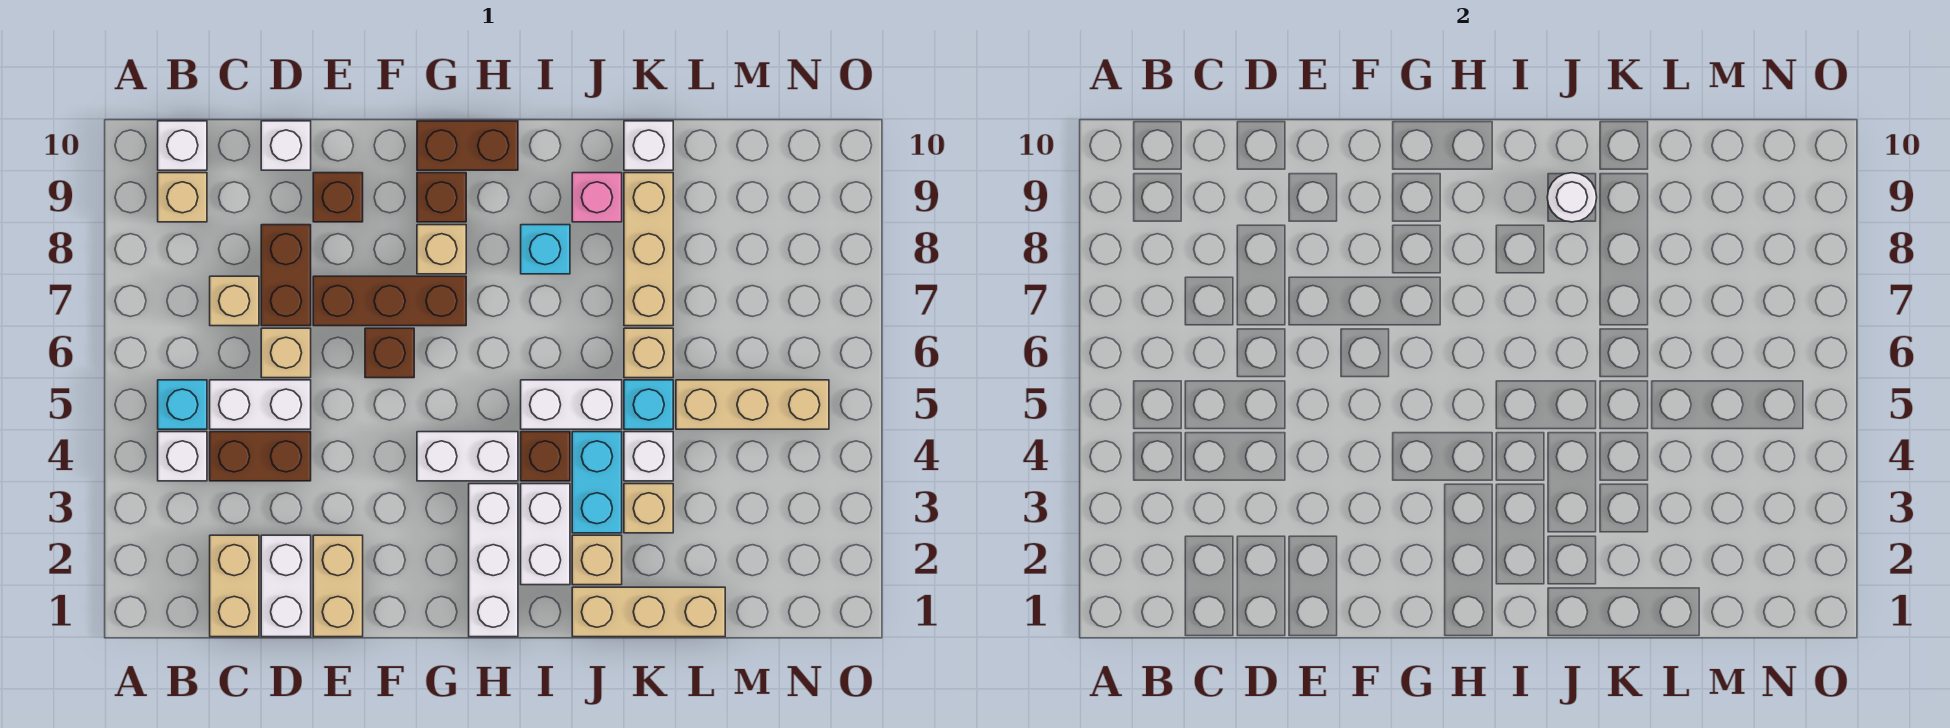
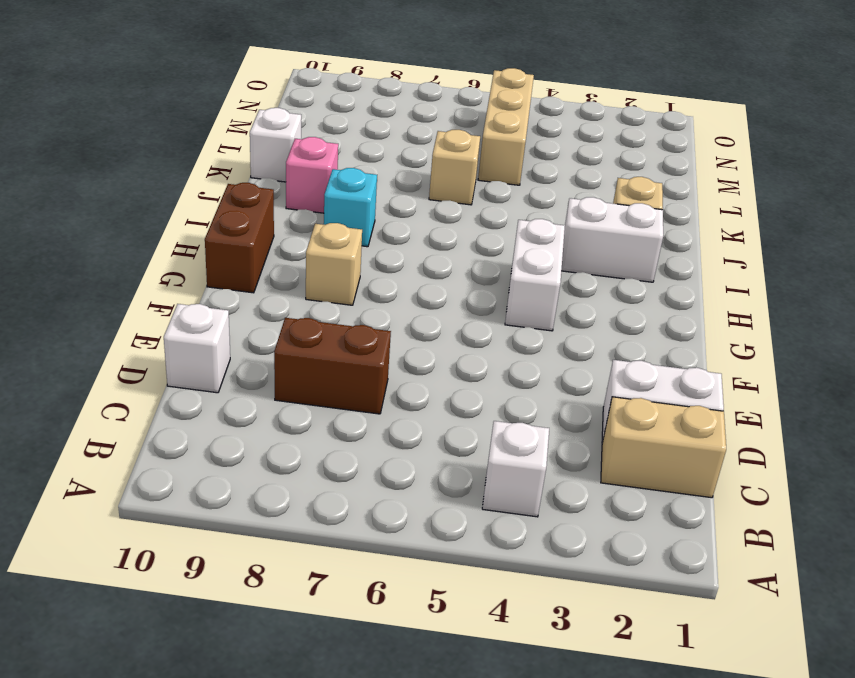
none -> cyan brick B5 level 1
none -> tan brick B9 level 1
none -> white brick B10 level 1
none -> brown brick C4:D4 level 1

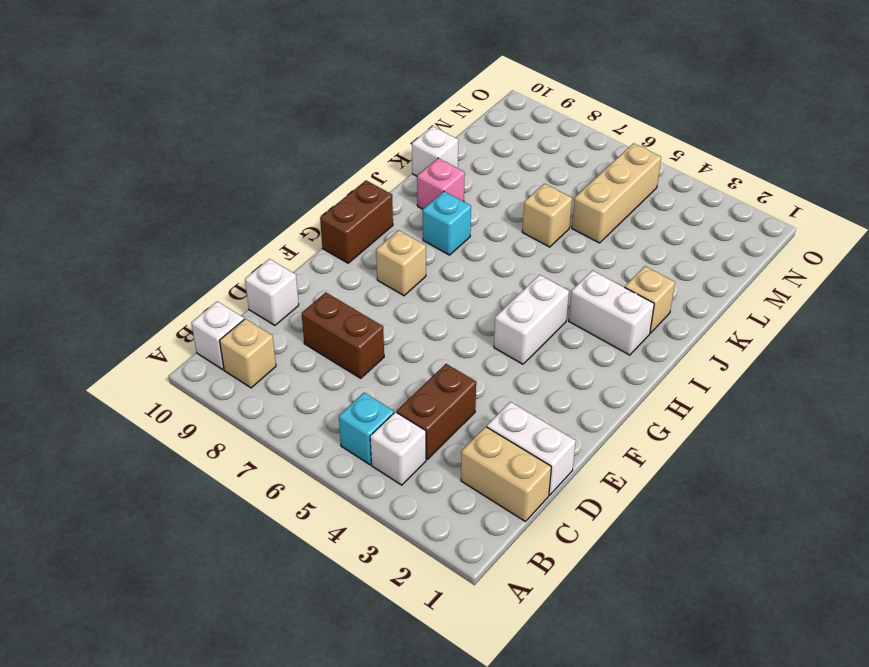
none -> white brick C5:D5 level 1
none -> tan brick C7 level 1
none -> tan brick D6 level 1
none -> tan brick E1:E2 level 1

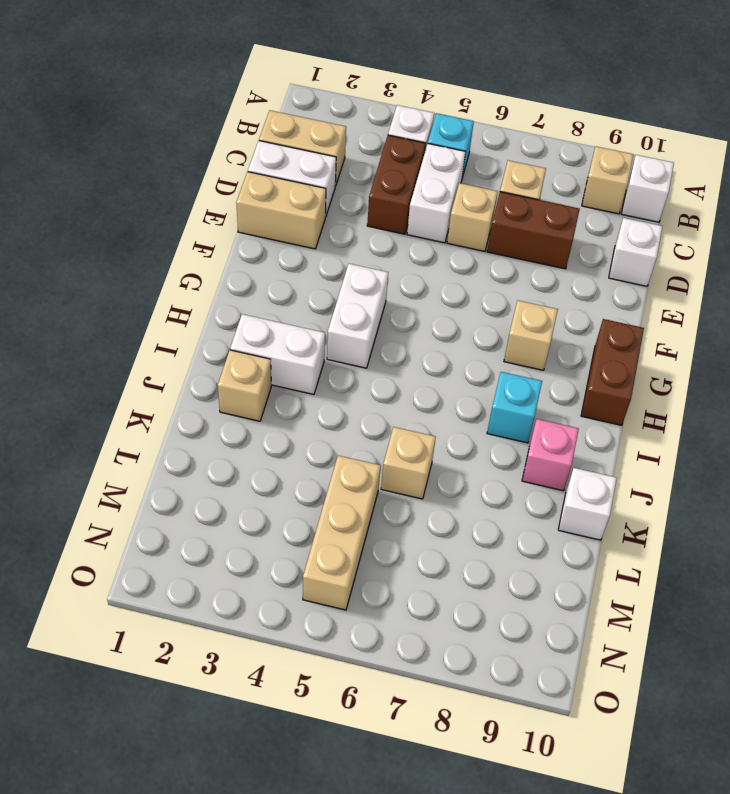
none -> brown brick E7:G7 level 1
none -> brown brick E9 level 1
none -> brown brick F6 level 1
none -> brown brick G9 level 1

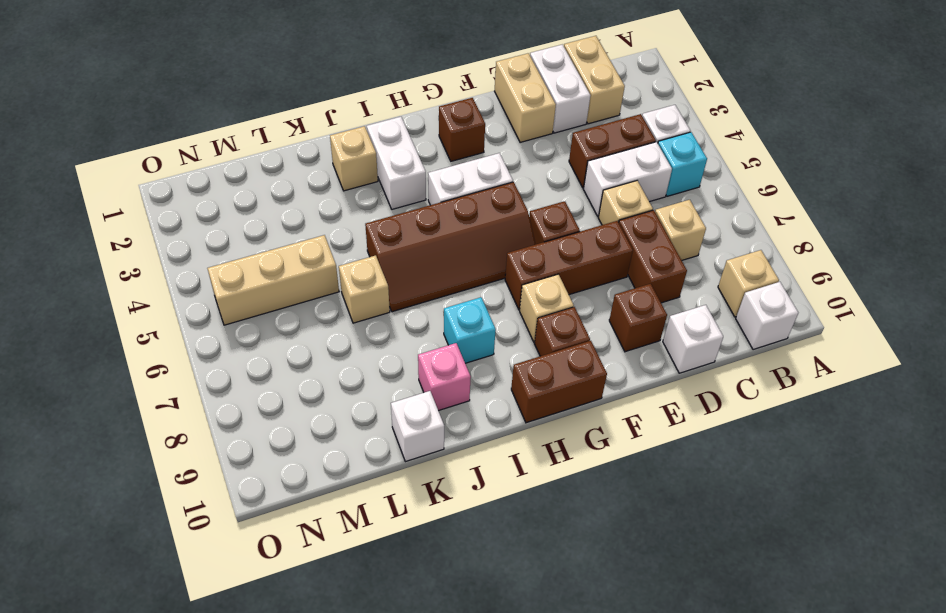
brown brick G2 level 1 -> brown brick I4 level 1
brown slope G5:J6 level 1 top 5 -> white brick I5:J5 level 1
none -> white brick H1:H3 level 1
none -> tan brick J1:L1 level 1
none -> cyan brick J3:J4 level 1
none -> tan brick K3 level 1

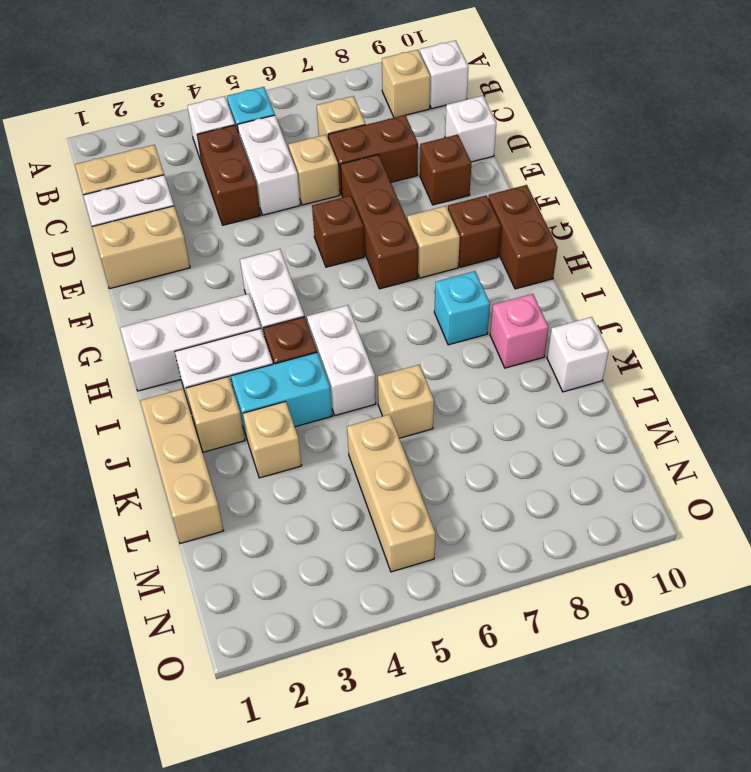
none -> white brick K4 level 1
none -> cyan brick K5 level 1
none -> tan brick K7:K9 level 1
none -> white round brick J9 level 2

